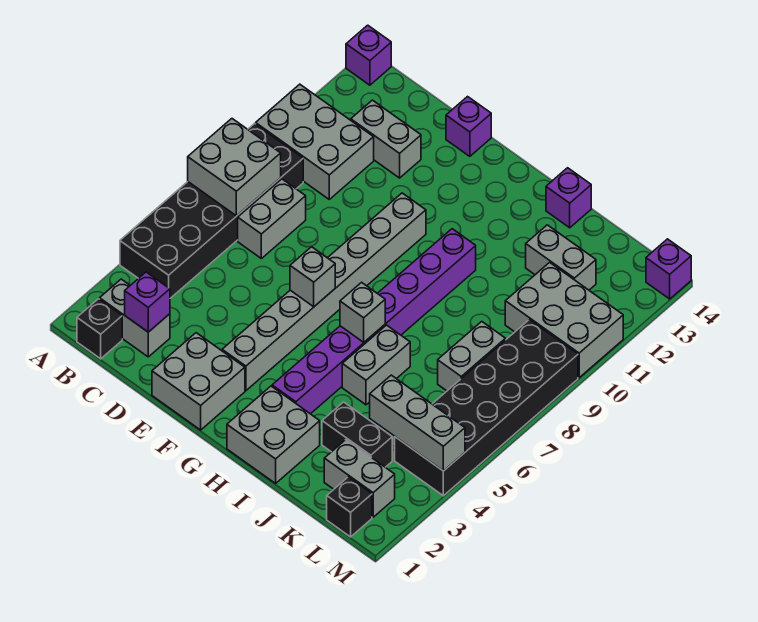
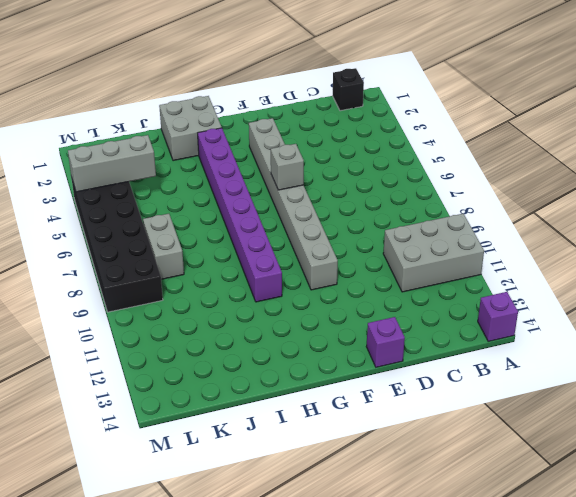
none -> black brick A4:B9 level 1
none -> grey brick B2:C2 level 1
none -> grey brick C7:C8 level 1

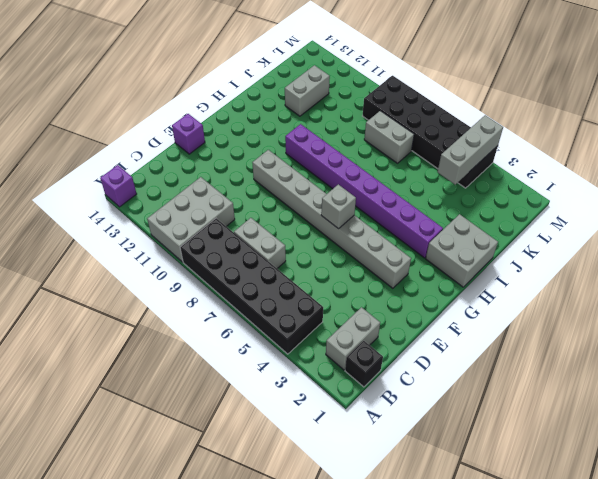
none -> grey brick C12:D12 level 1
none -> grey brick E1:F2 level 1
none -> grey brick I5:I6 level 1

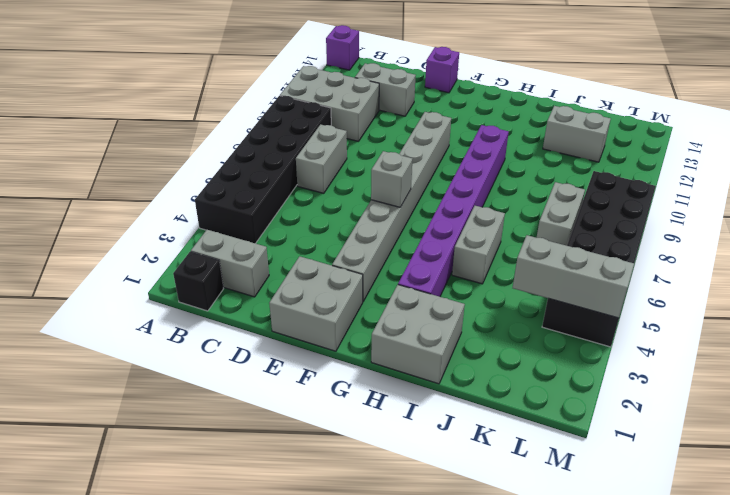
none -> purple brick I14 level 1
none -> black brick J3:K3 level 1
none -> grey brick K2:L2 level 1

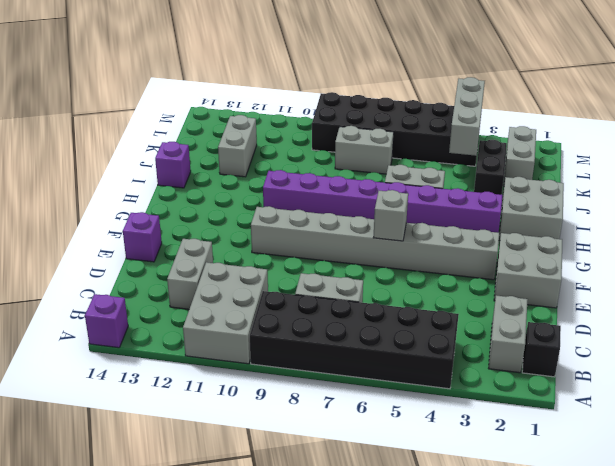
none -> grey brick K10:M11 level 1
none -> black brick L1 level 1
none -> purple brick M14 level 1

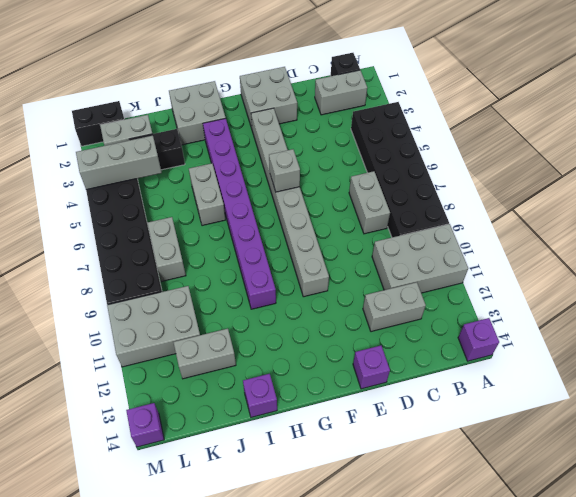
black brick L1:M1 level 1 -> black brick L1 level 1
none -> grey brick A7:B8 level 2
none -> purple brick C2 level 2
none -> grey brick H6 level 2

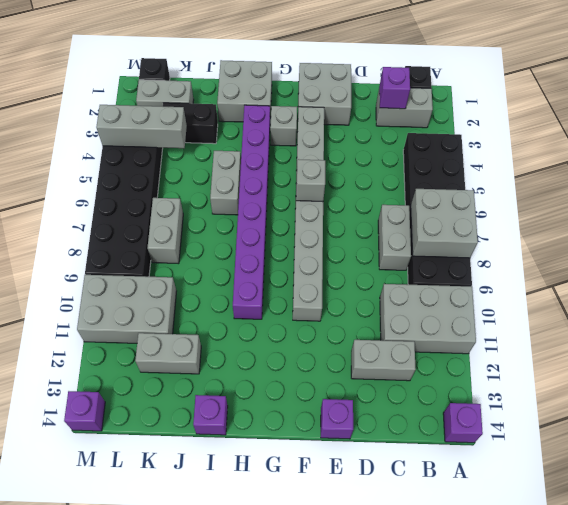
grey brick G3 level 1 -> grey brick H6 level 2

